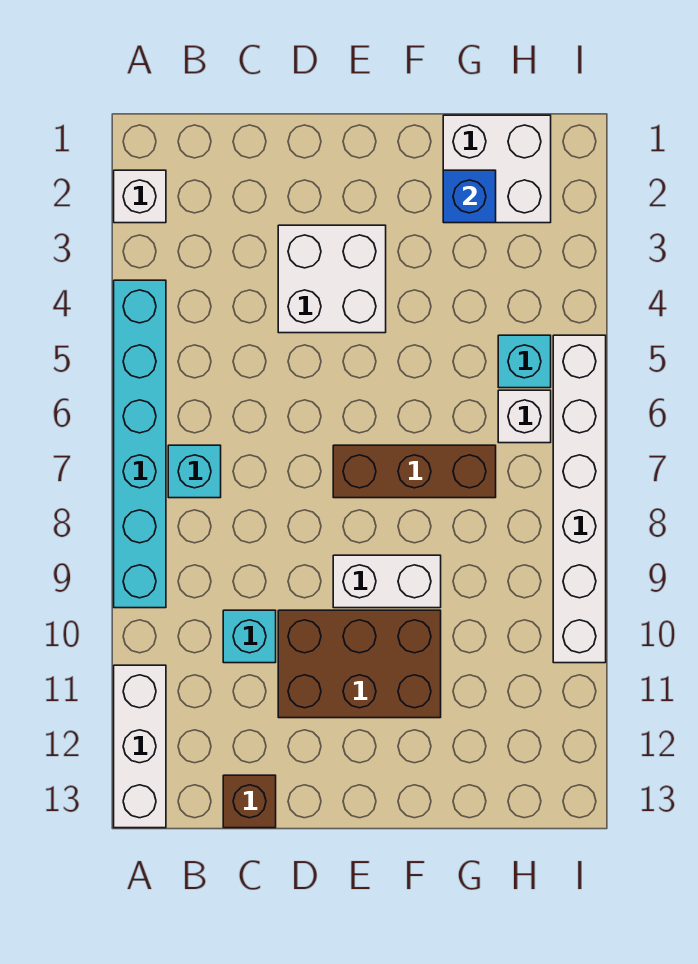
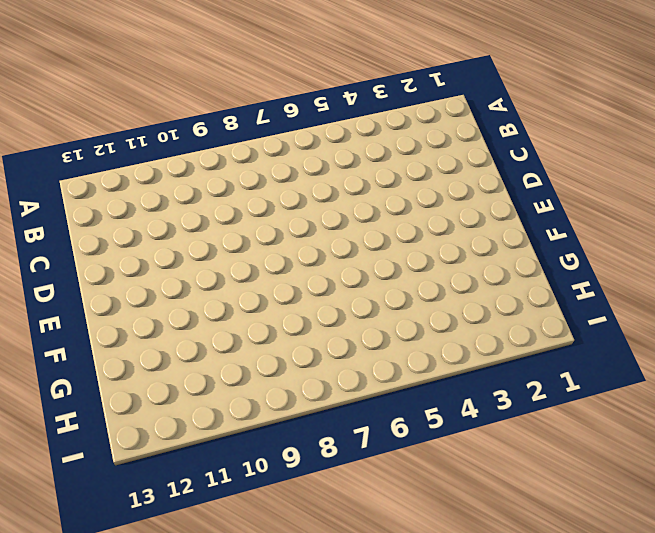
none -> white brick A2 level 1
none -> cyan brick A4:A9 level 1
none -> white brick A11:A13 level 1

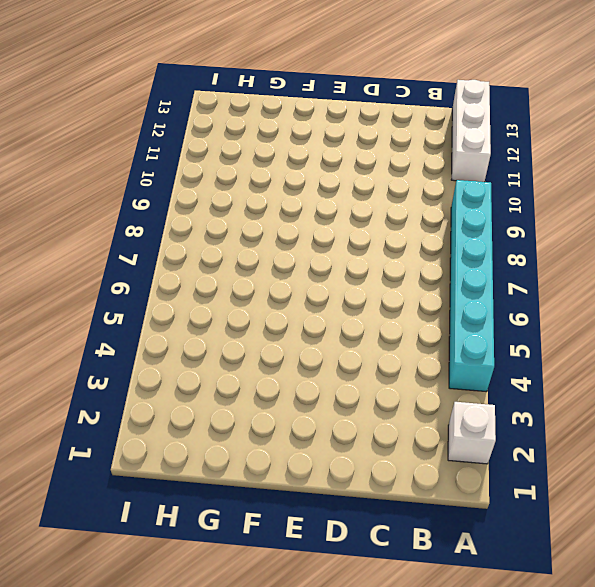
none -> cyan brick B7 level 1
none -> cyan brick C10 level 1
none -> brown brick C13 level 1

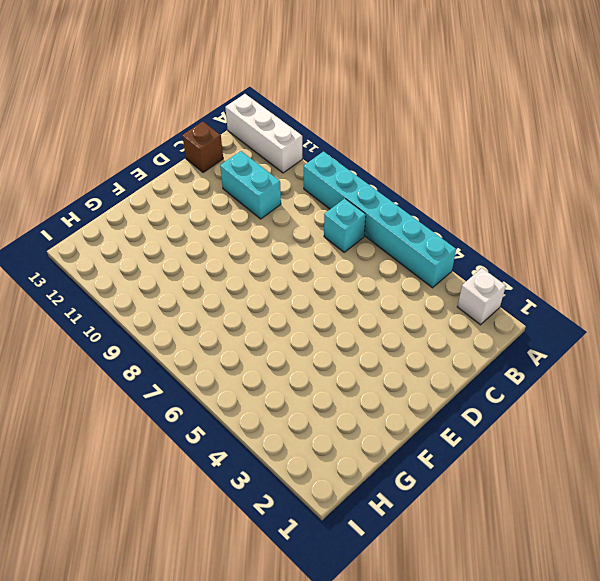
cyan brick C10:C11 level 1 -> cyan brick C10 level 1
none -> white brick D3:E4 level 1
none -> brown brick D10:F11 level 1
none -> brown brick E7:G7 level 1

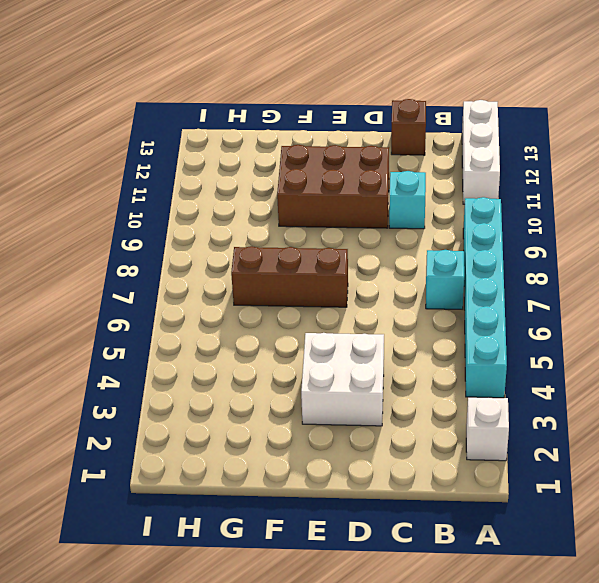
none -> white brick E9:F9 level 1
none -> white brick G1:H2 level 1
none -> cyan brick H5 level 1

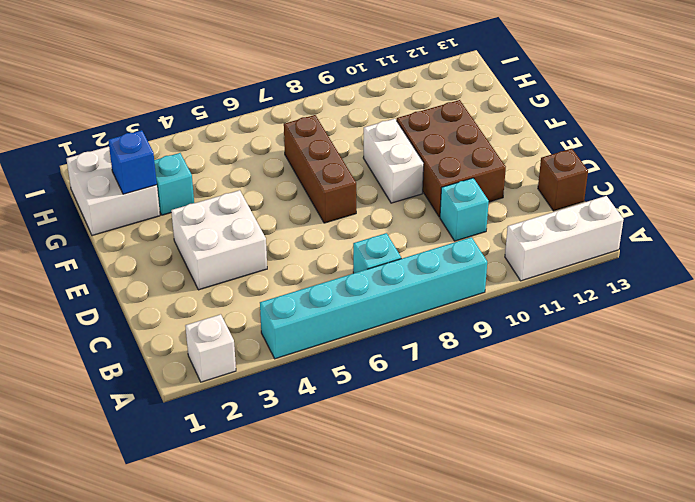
cyan brick G3 level 1 -> cyan brick H5 level 1
none -> white brick H6 level 1
none -> white brick I5:I10 level 1

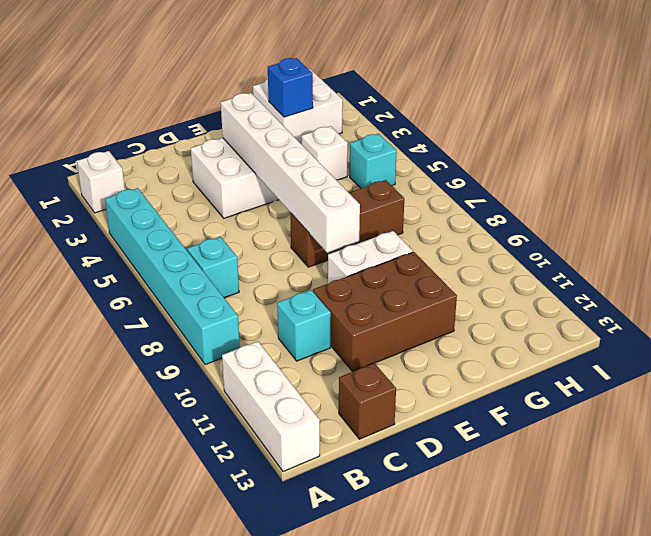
white brick E3:E8 level 2 -> white brick I5:I10 level 1
white brick G4 level 1 -> white brick H6 level 1

